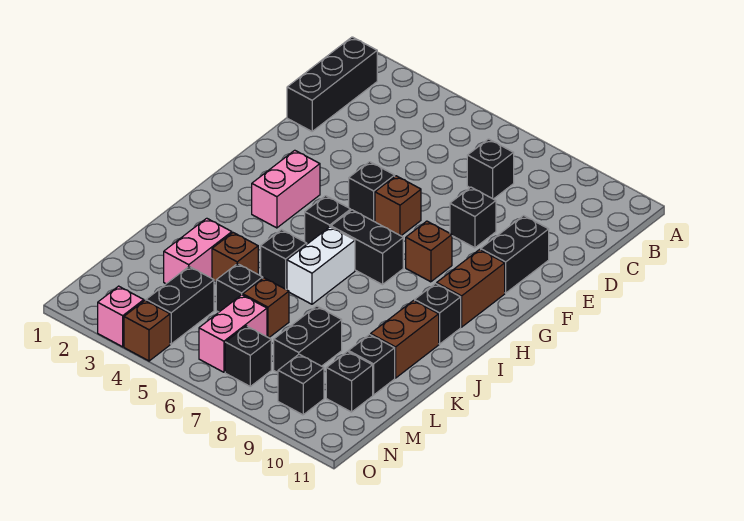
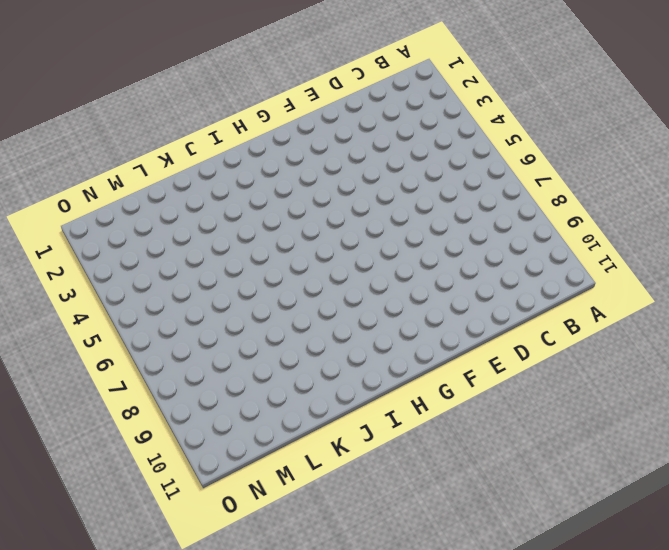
none -> black brick B1:D1 level 1
none -> black brick C7 level 1
none -> black brick E8 level 1

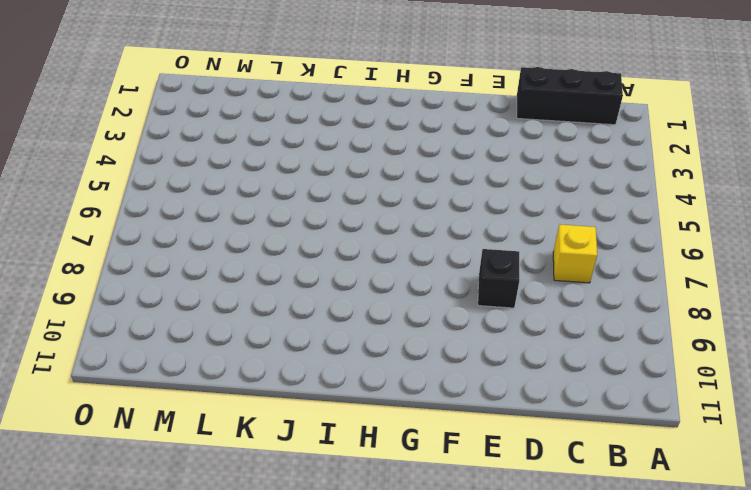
yellow brick C7 level 1 -> black brick C7 level 1
none -> black brick E10:F10 level 1
none -> black brick F5 level 1
none -> brown brick F6 level 1

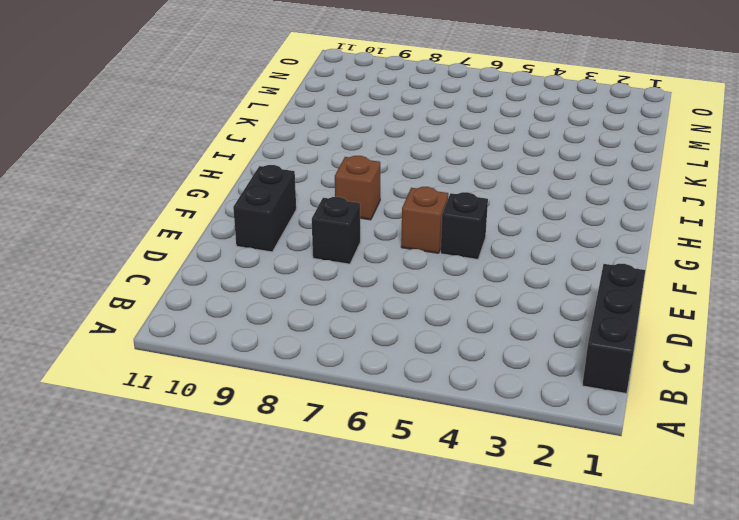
none -> black brick C7 level 1
none -> pink brick G3:H3 level 1
none -> brown brick G10:H10 level 1

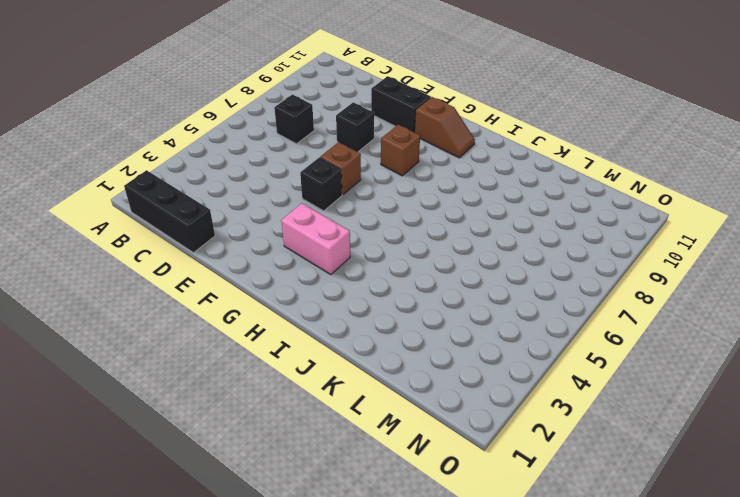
brown slope G10:H10 level 1 top G -> brown brick G10:H10 level 1
none -> black brick H5 level 1
none -> black brick H6:H7 level 1
none -> white brick I6:J6 level 1

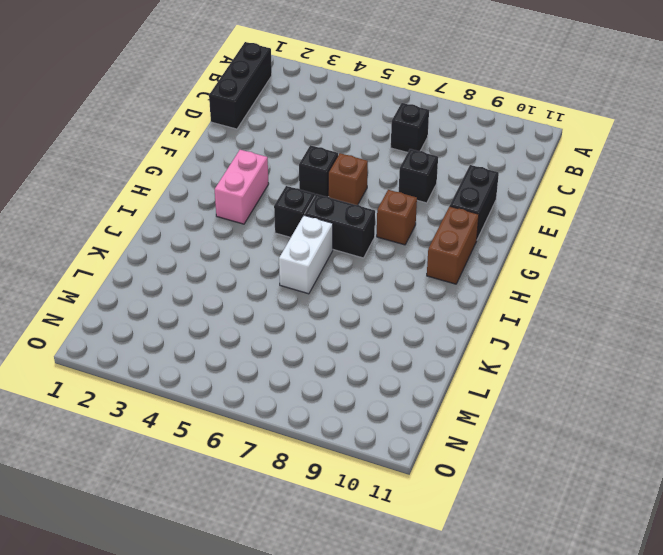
none -> black brick I10 level 1
none -> black brick J5 level 1
none -> brown brick J10:K10 level 1

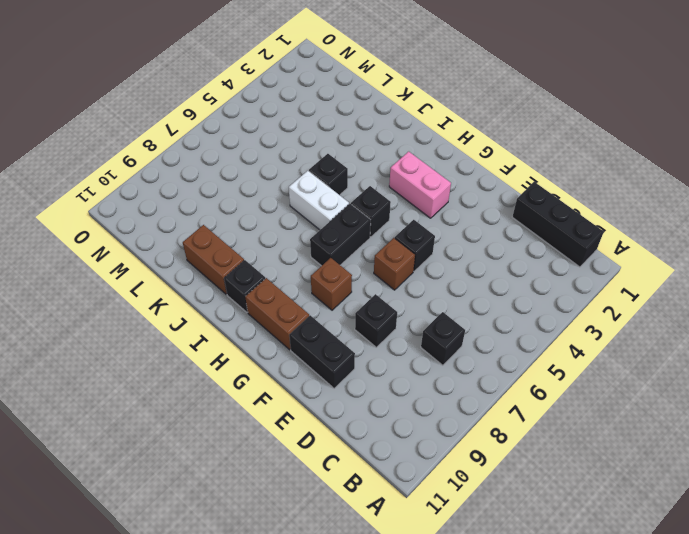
none -> pink brick K3:L3 level 1
none -> brown brick K4 level 1
none -> black brick L5 level 1

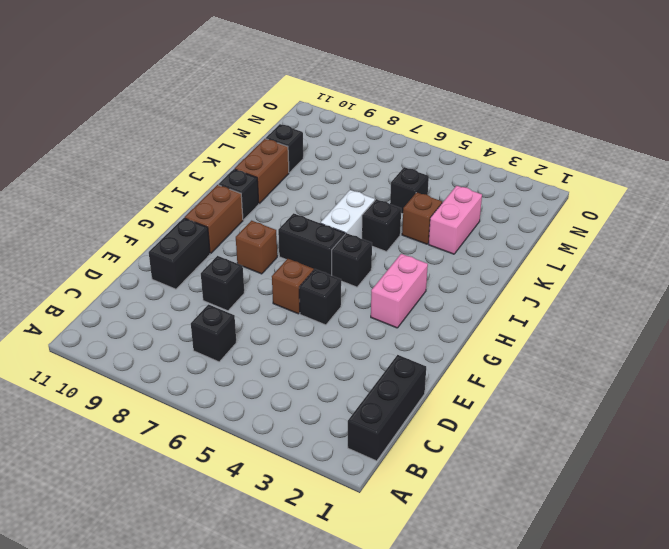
none -> brown brick L6 level 1
none -> black brick L8:M8 level 1
none -> black brick M4:N4 level 1

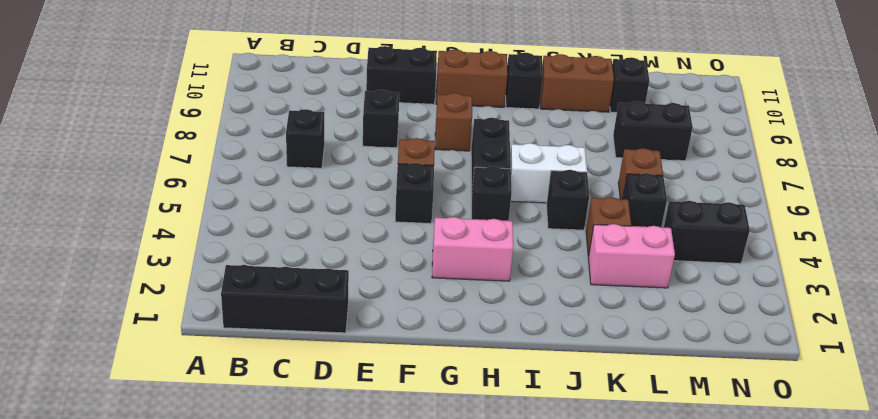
none -> pink brick M6:N6 level 1
none -> black brick M10 level 1
none -> black brick N7 level 1

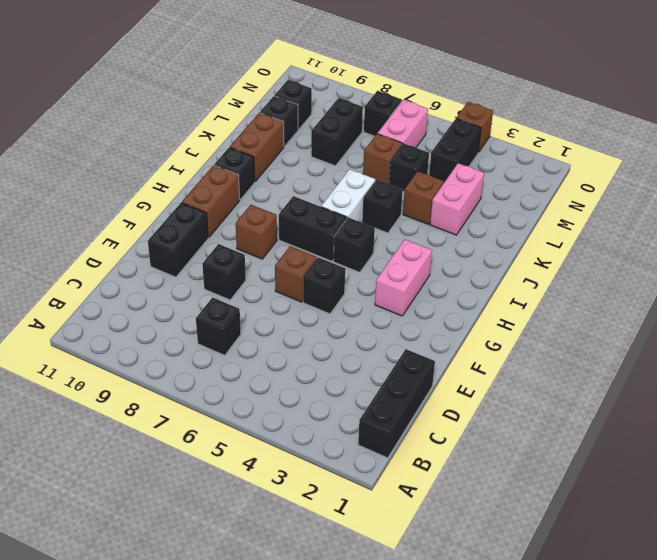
none -> black brick N9 level 1
none -> pink brick O3 level 1

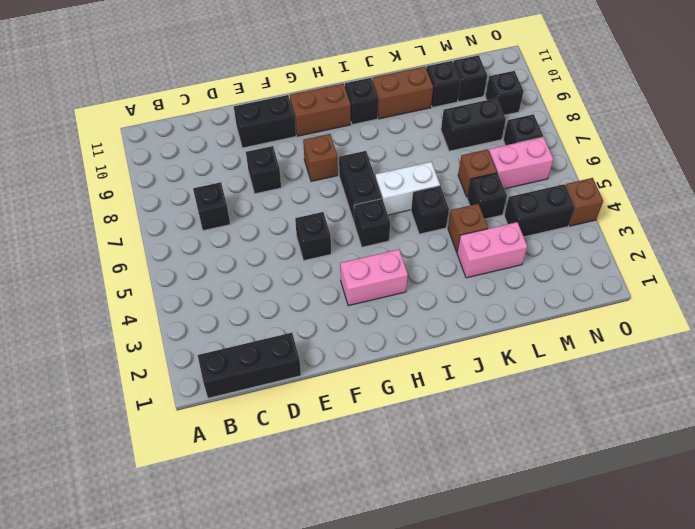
none -> brown brick F6 level 1
none -> pink brick O3 level 1

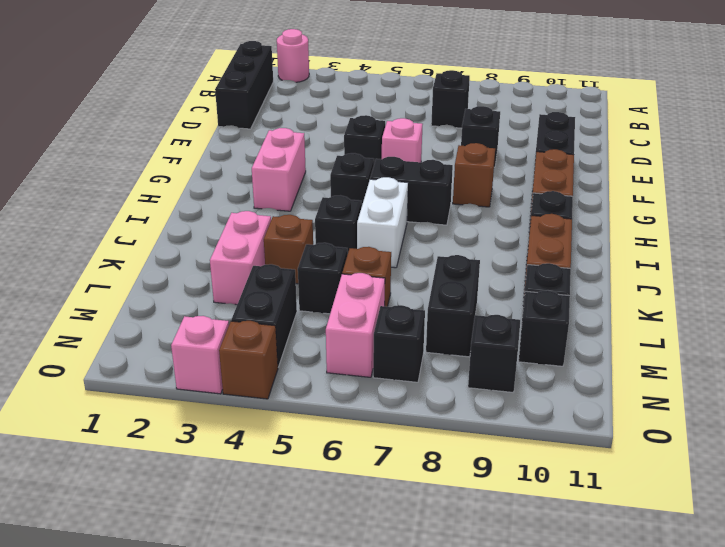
pink round brick A2 level 1 -> none
pink brick F6 level 1 -> brown brick F6 level 1

